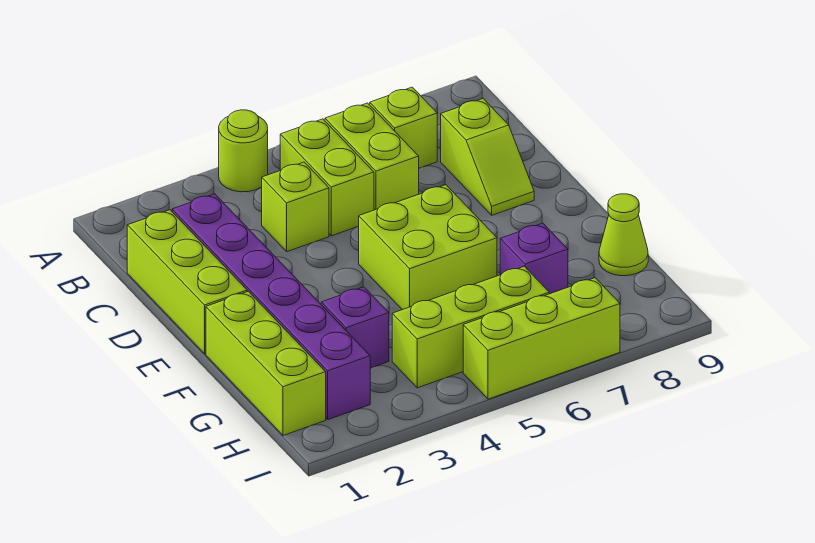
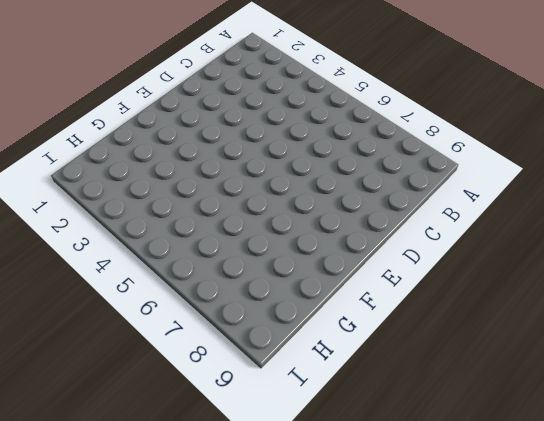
none -> lime round brick A4 level 1
none -> lime brick B5:C5 level 1
none -> lime brick B6:C6 level 1

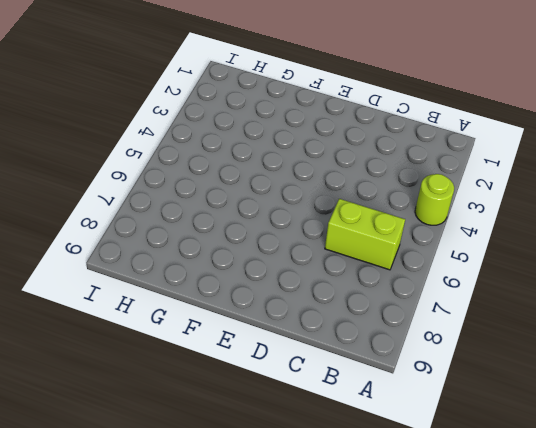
none -> lime brick B5:C5 level 1
none -> lime brick B7 level 1
none -> lime brick C1:E1 level 1

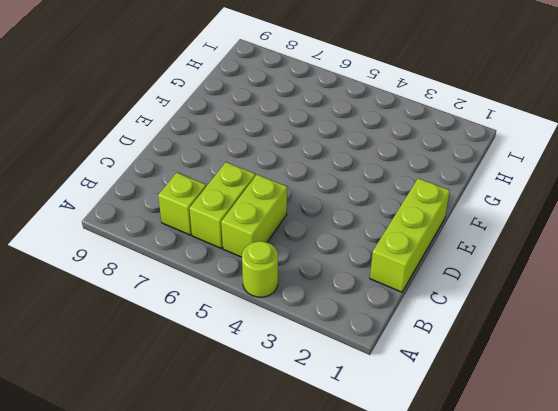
none -> purple brick C2:H2 level 1
none -> lime brick C4 level 1
none -> lime slope C8:D8 level 1 top C

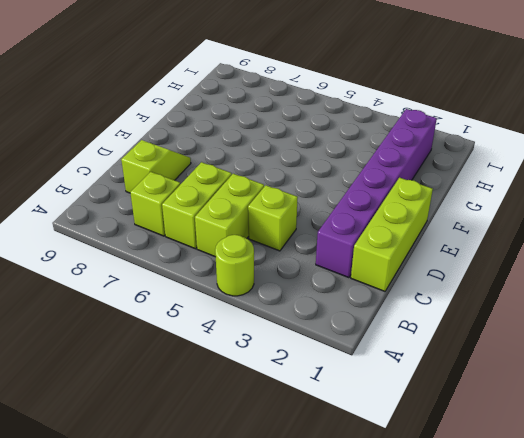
none -> lime brick E5:F6 level 1
none -> lime brick F1:H1 level 1
none -> purple brick G3 level 1

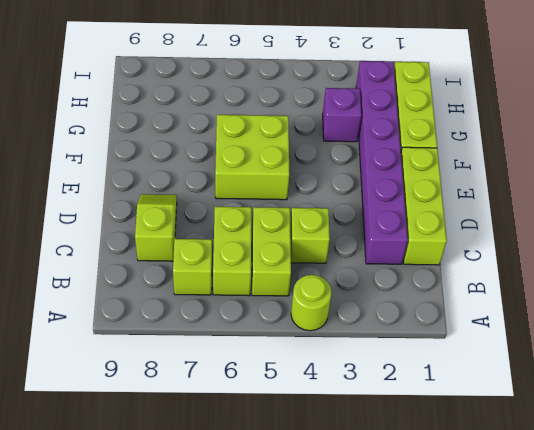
none -> purple brick G7 level 1
none -> lime cone G9 level 1
none -> lime brick H4:H6 level 1

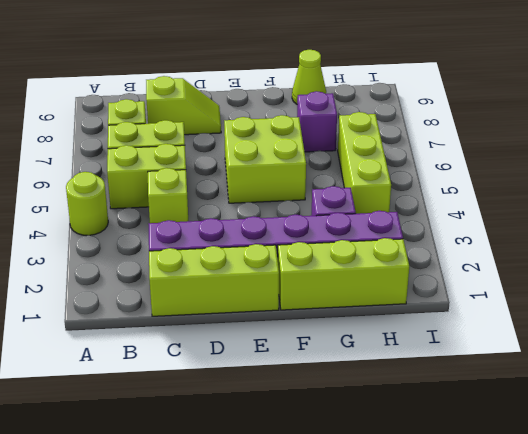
none -> lime brick I5:I7 level 1

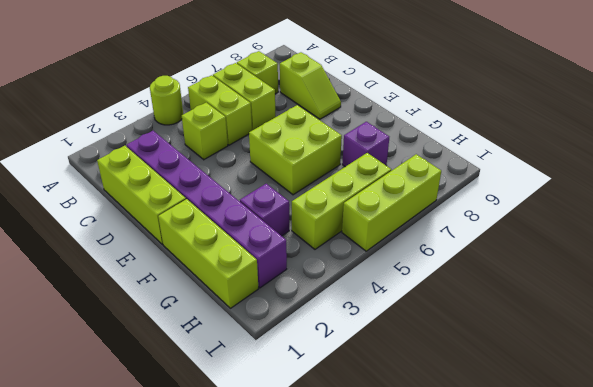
none -> lime cone G9 level 1

